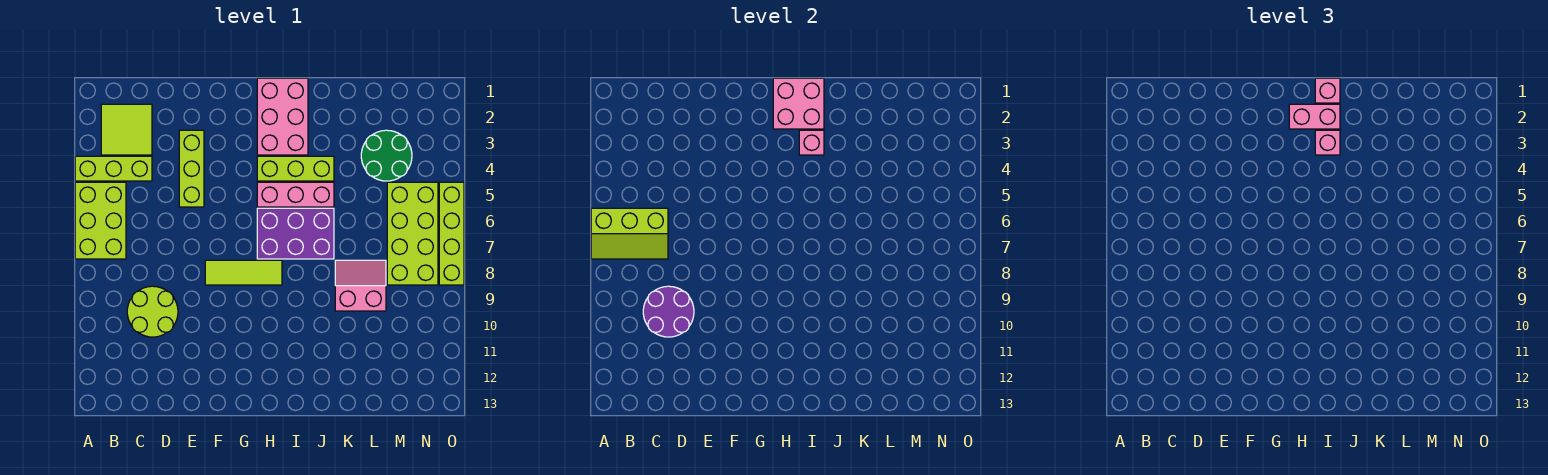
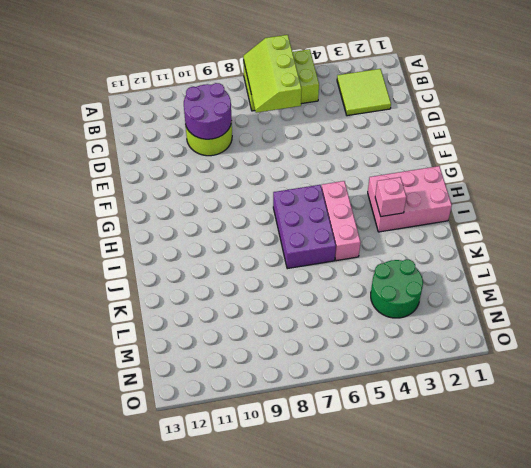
none -> lime brick A4:C4 level 1
none -> lime brick E3:E5 level 1
none -> lime tile F8:H8 level 1

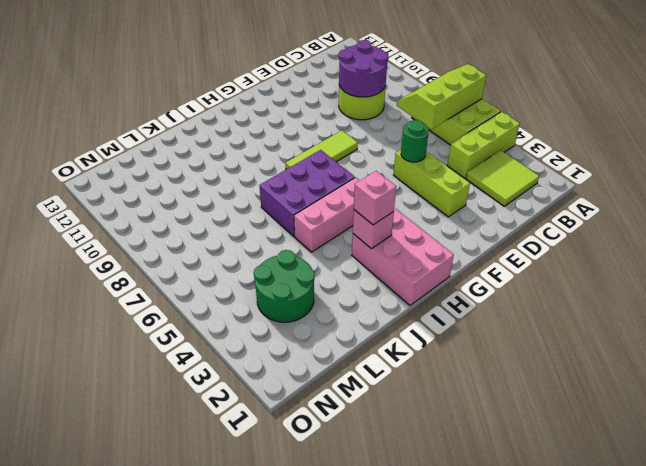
green round brick E5 level 2 -> none
none -> lime brick H4:J4 level 1
none -> pink slope K8:L9 level 1 top 9
none -> lime brick M5:N8 level 1

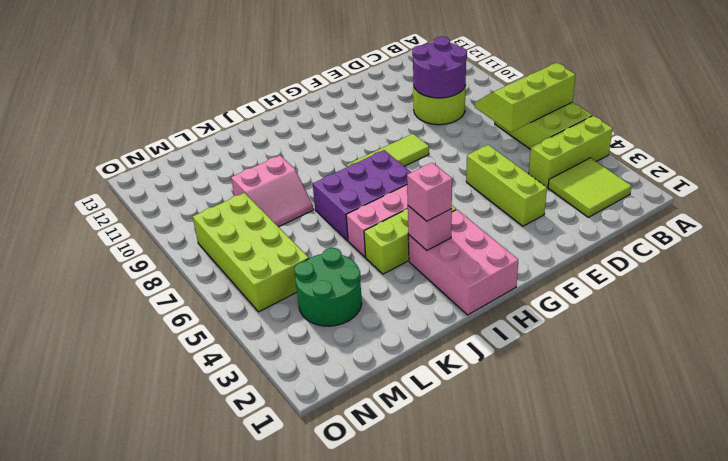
none -> lime brick O5:O8 level 1
none -> pink brick H1:I2 level 2
none -> pink brick H2:I2 level 3

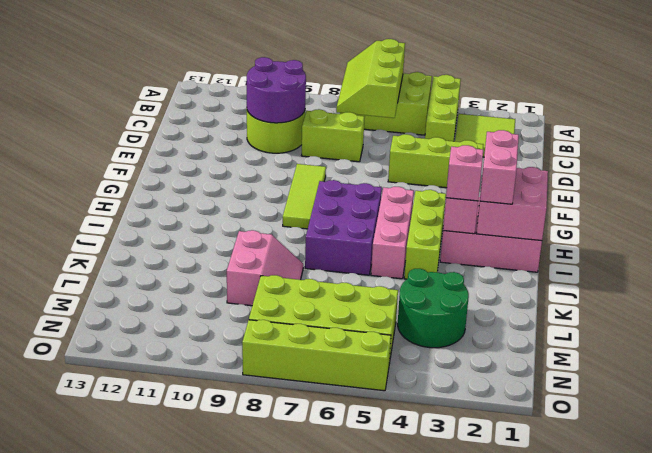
lime brick D7:D8 level 1 -> none
none -> pink brick I1 level 3

